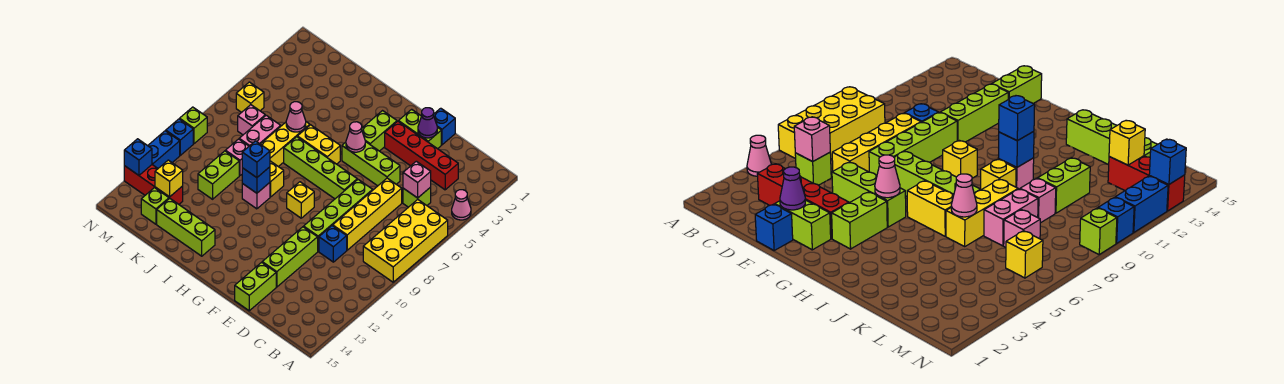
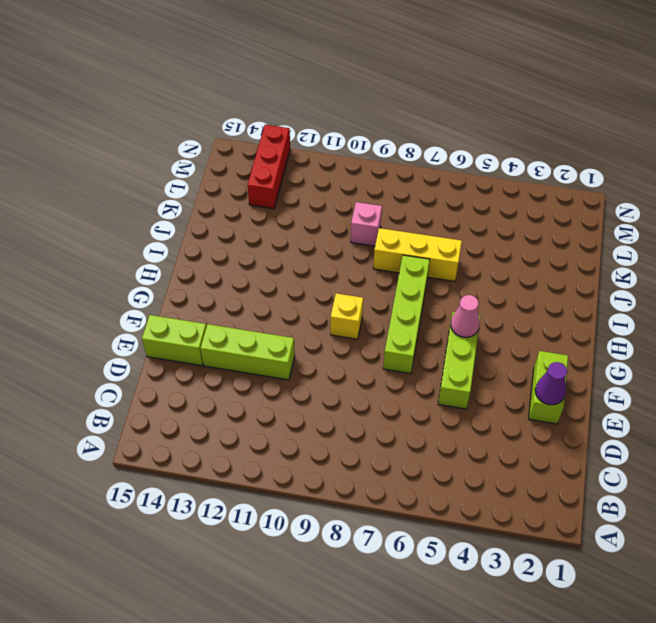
none -> pink cone A4 level 1
none -> yellow brick A6:B9 level 1
none -> red brick C3:F3 level 1
none -> lime brick C5 level 1

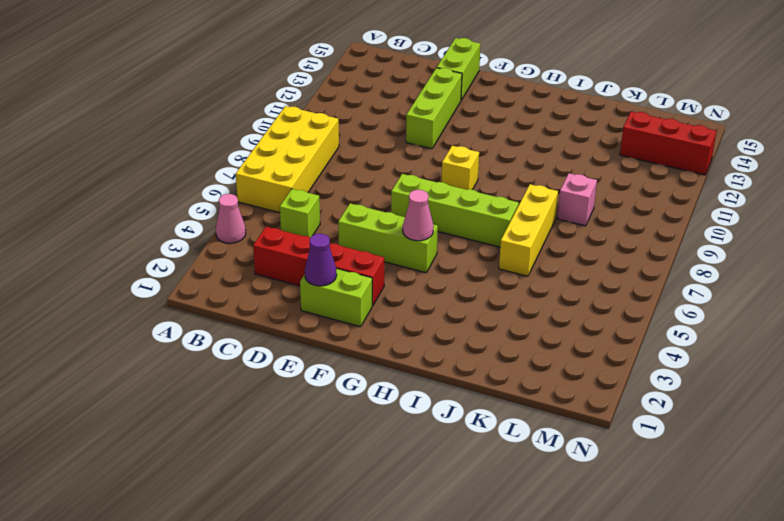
none -> yellow brick D6:D9 level 1
none -> blue brick D10 level 1
none -> blue brick E1 level 1
none -> lime brick E7:E10 level 1

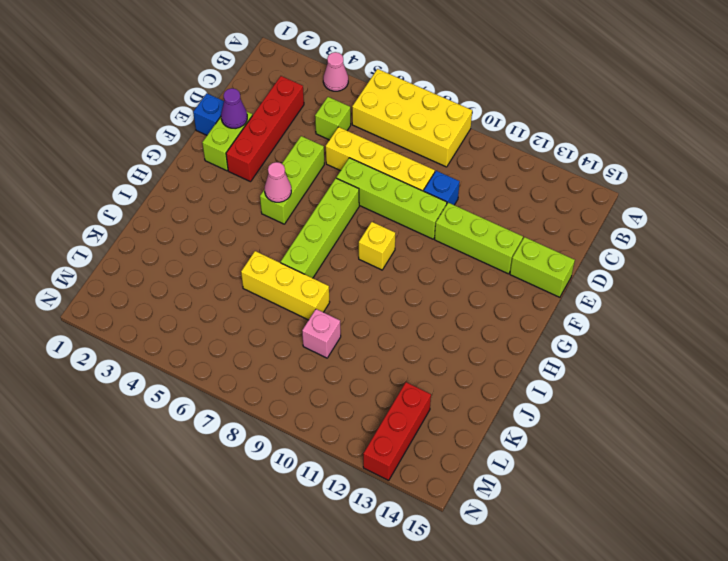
none -> lime brick G3:G4 level 1
none -> yellow brick H6:I6 level 1
none -> yellow brick I9 level 1
none -> pink brick I10 level 1

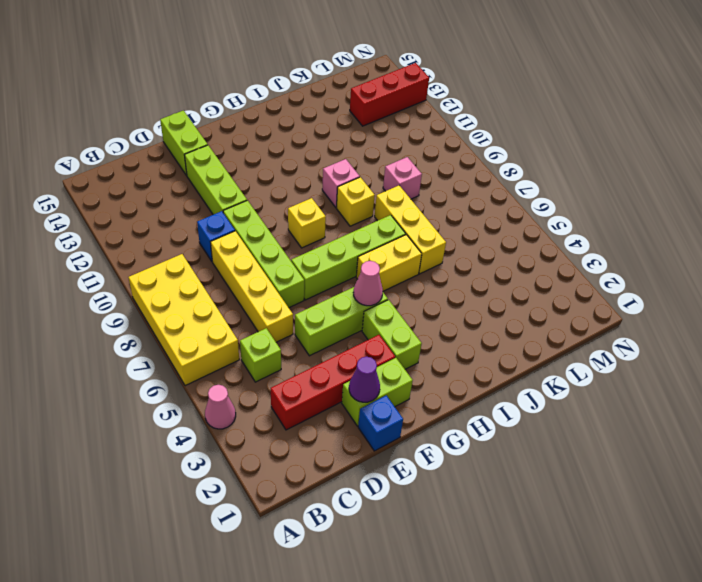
none -> lime brick I14:K14 level 1
none -> pink brick K7:K8 level 1
none -> lime brick K10:K11 level 1
none -> pink brick L7 level 1

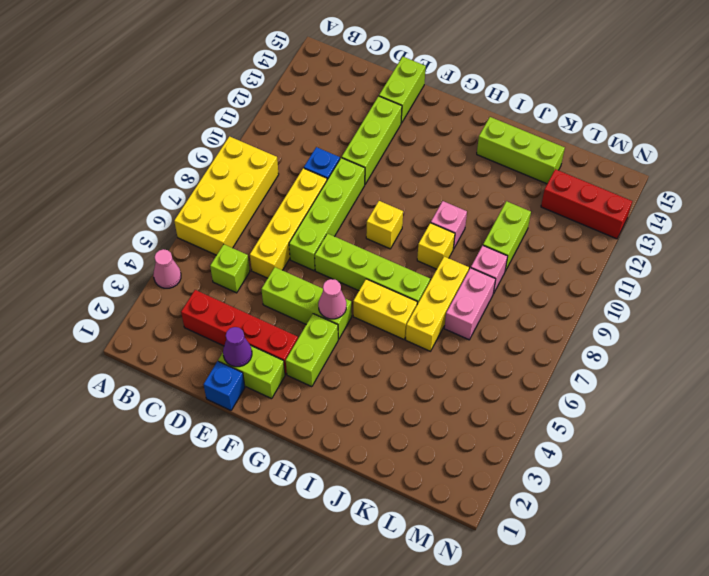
none -> pink brick L7 level 1
none -> lime brick L14 level 1
none -> yellow brick M6 level 1
none -> lime brick N9 level 1

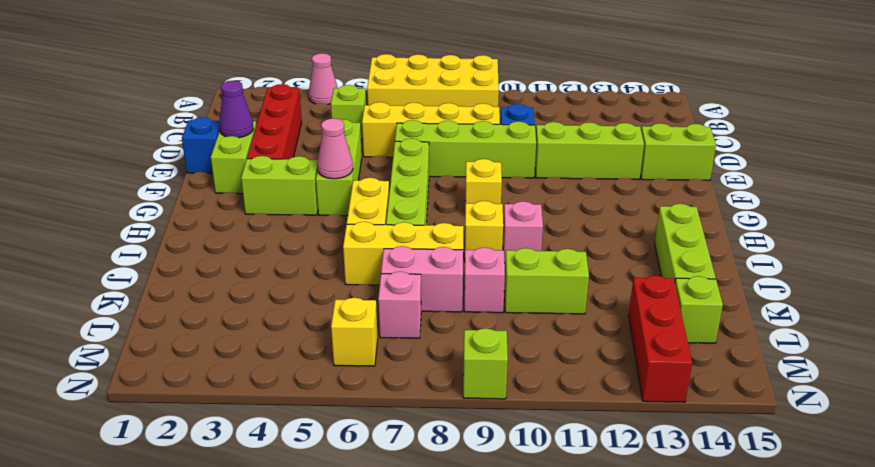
none -> blue brick N10 level 1
none -> blue brick N11:N12 level 1
none -> pink brick C5 level 2
none -> blue brick I10 level 2

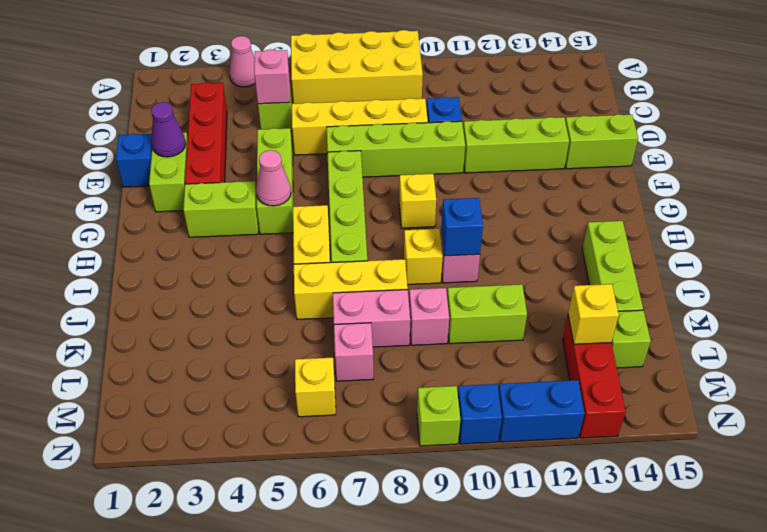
none -> pink cone J6 level 2
none -> blue brick N13 level 2
none -> blue brick I10 level 3

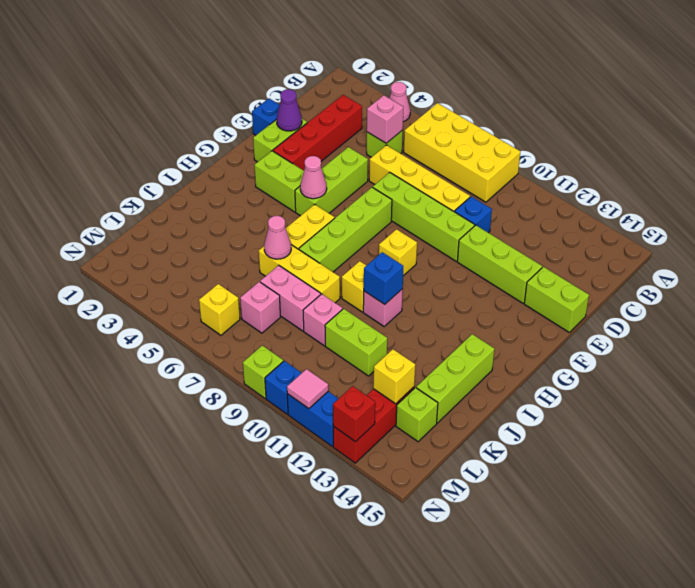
pink tile N11 level 2 -> none
red brick N13 level 2 -> blue brick N13 level 2
none -> blue brick I10 level 3

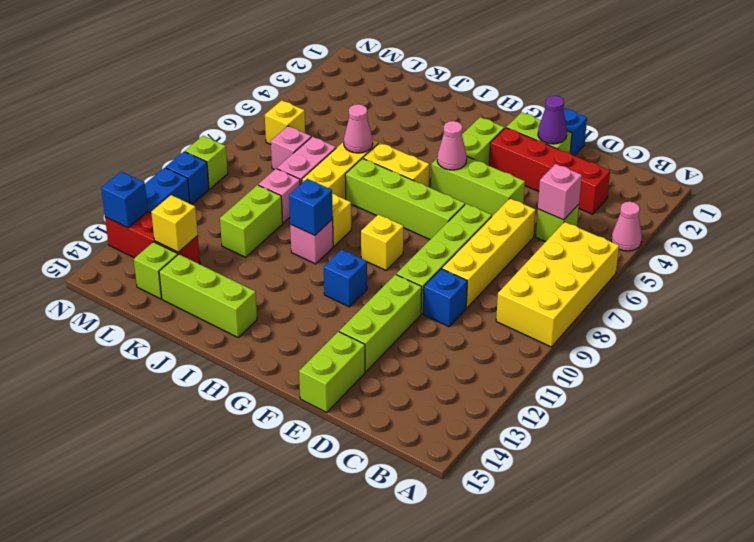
blue brick G11 level 1 -> blue brick I10 level 3

